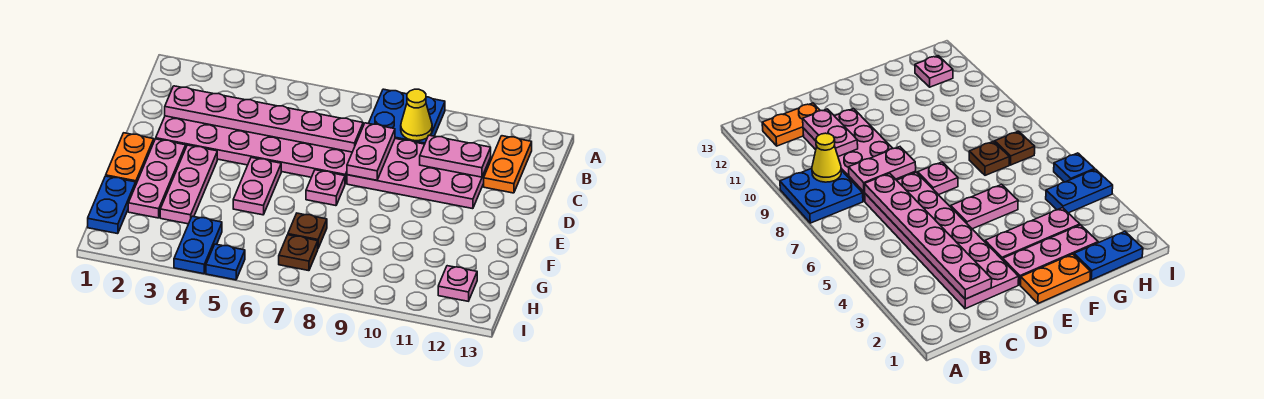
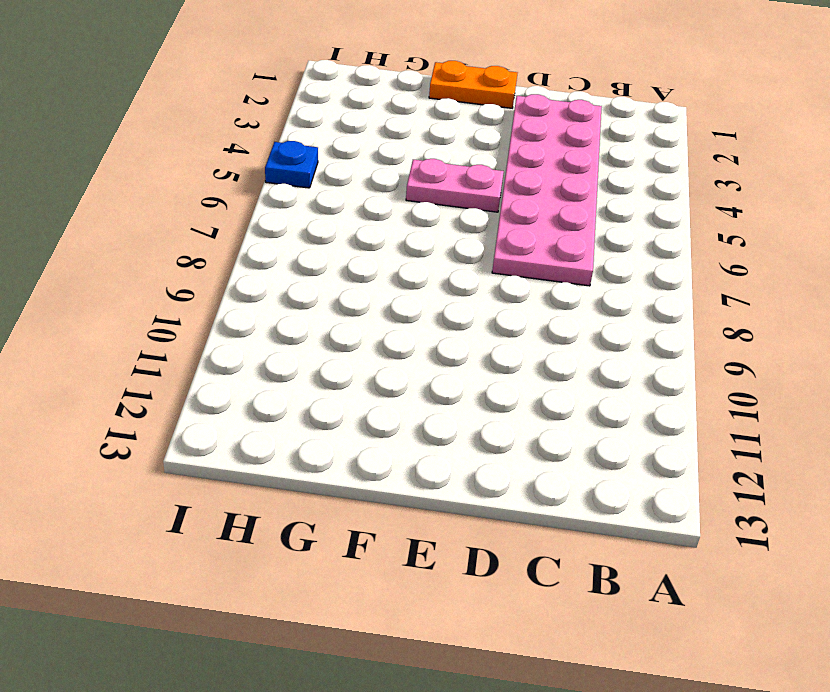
none -> blue plate A8:B9 level 1
none -> orange plate B12:C12 level 1
none -> pink plate C8:D11 level 1

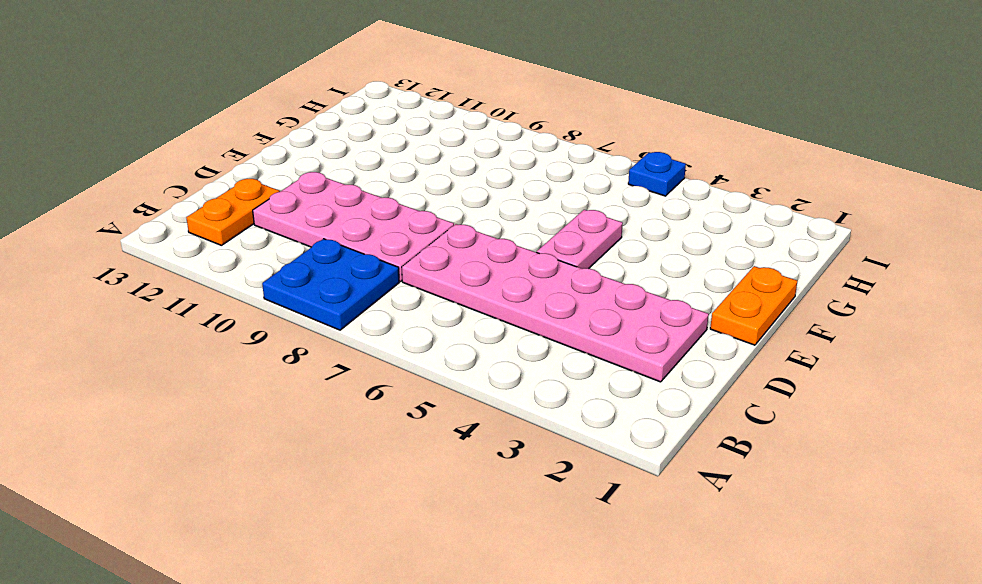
none -> pink plate E2:G2 level 1
none -> pink plate E3:G3 level 1
none -> pink plate E7 level 1

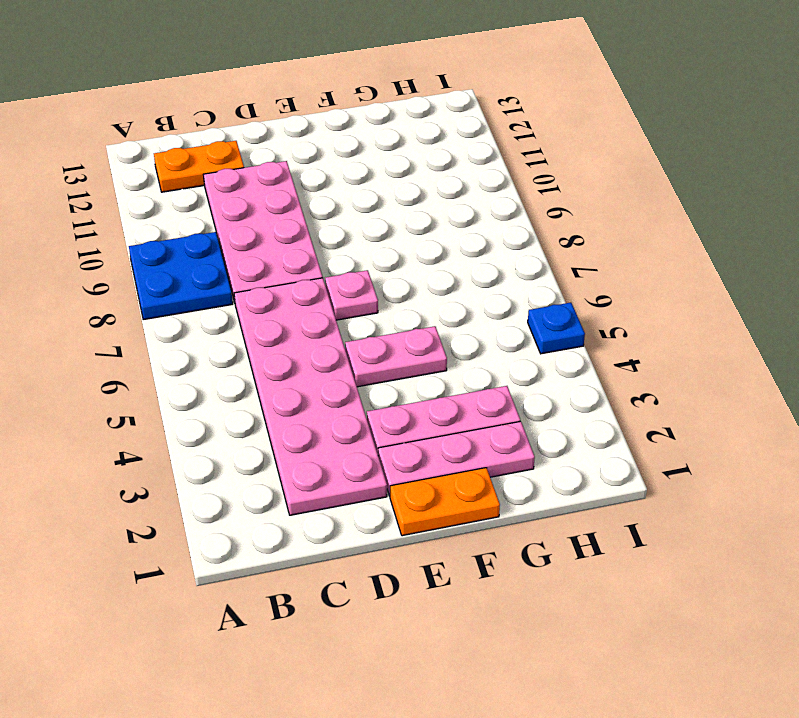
none -> blue plate G1:H1 level 1
none -> brown plate G7 level 1
none -> blue plate H4:I4 level 1

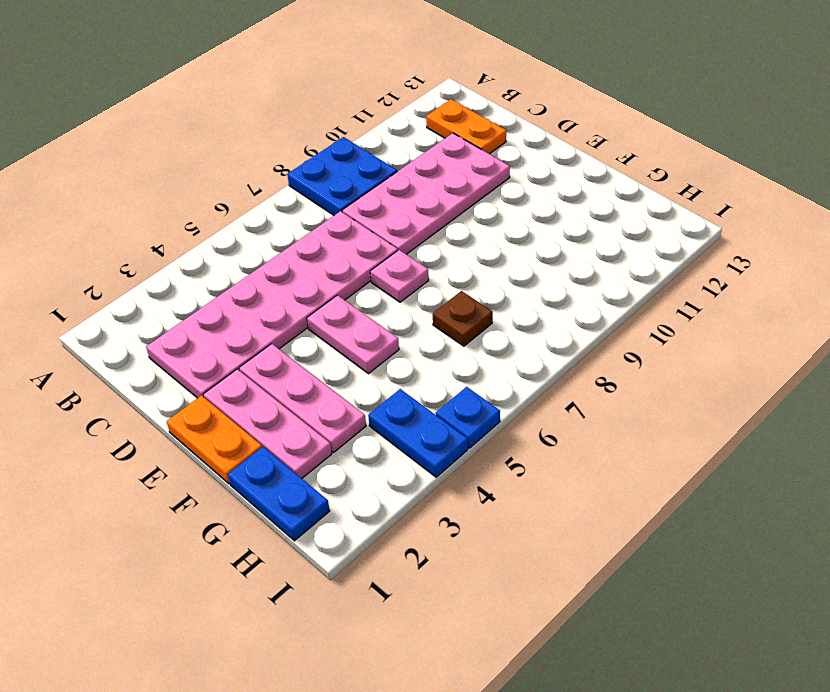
none -> brown plate H7 level 1
none -> pink plate H12 level 1
none -> yellow cone B9 level 2

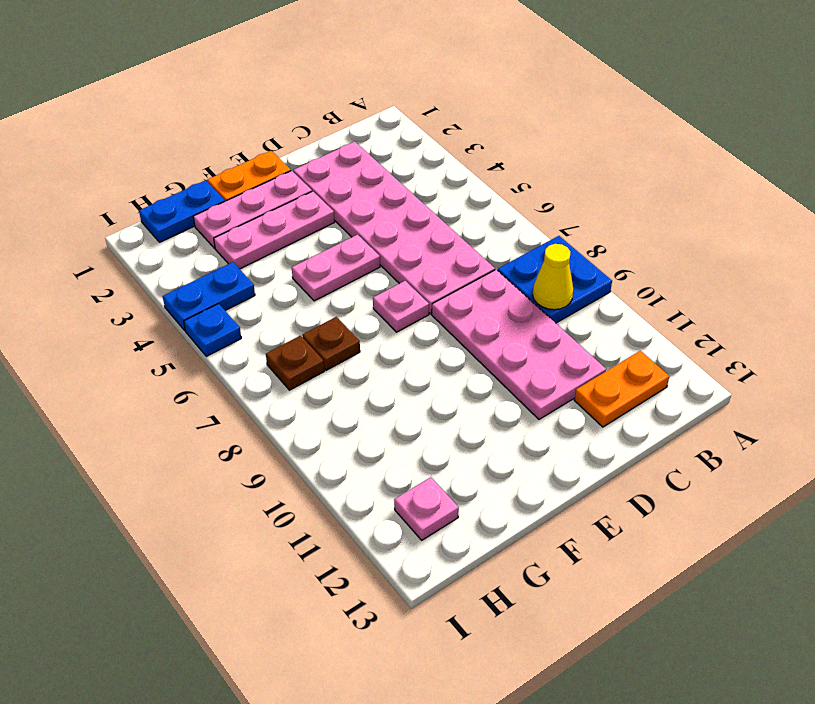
none -> pink plate C2:C7 level 2
none -> pink plate C8:D8 level 2
none -> pink plate C10:C11 level 2

